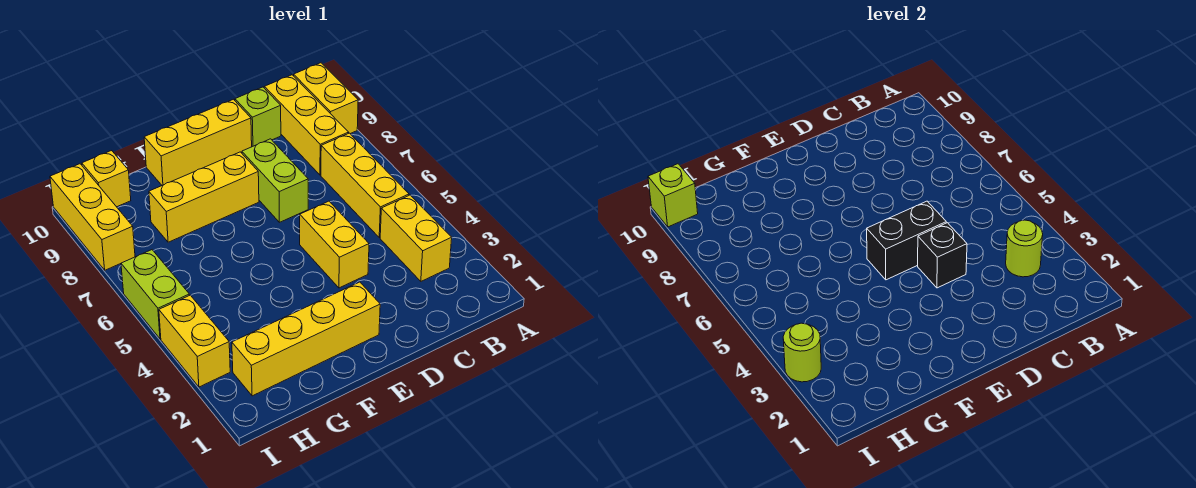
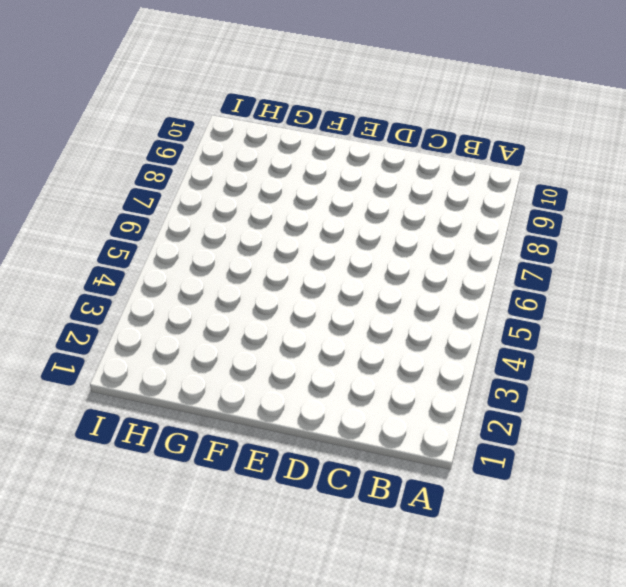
none -> yellow brick A9:A10 level 1
none -> yellow brick B3:B4 level 1
none -> yellow brick B5:B7 level 1

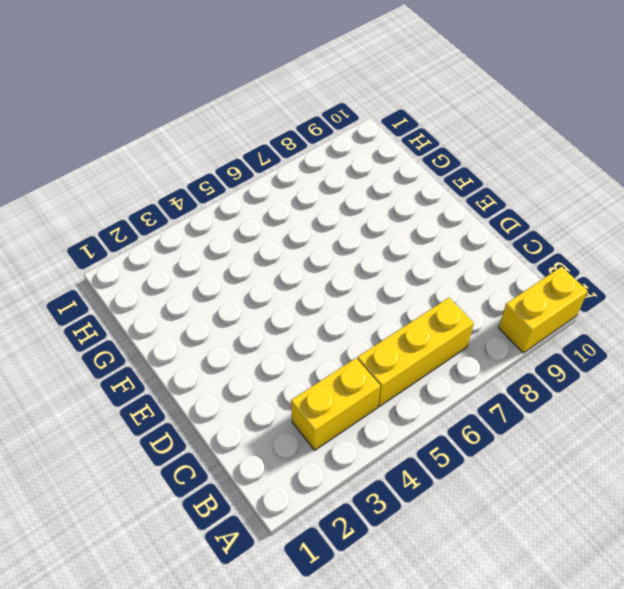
none -> yellow brick B8:B10 level 1
none -> lime brick C10 level 1
none -> yellow brick D4:D5 level 1

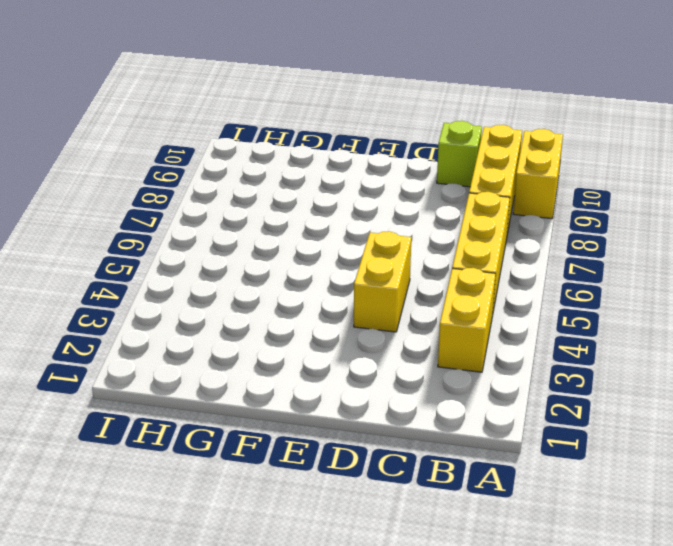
none -> lime brick D7:D8 level 1
none -> yellow brick D10:F10 level 1
none -> yellow brick E2:H2 level 1

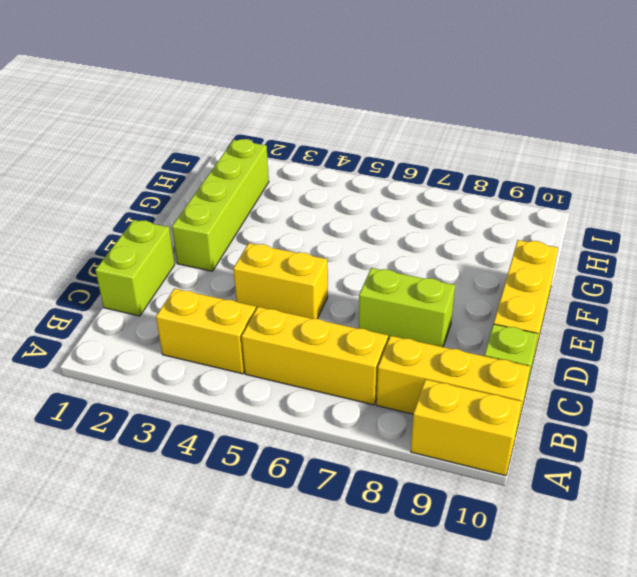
lime brick C1:D1 level 1 -> lime brick I5:I6 level 1
lime brick E2:H2 level 1 -> yellow brick E2:H2 level 1
none -> yellow brick E8:G8 level 1
none -> yellow brick H10 level 1
none -> yellow brick I3:I4 level 1

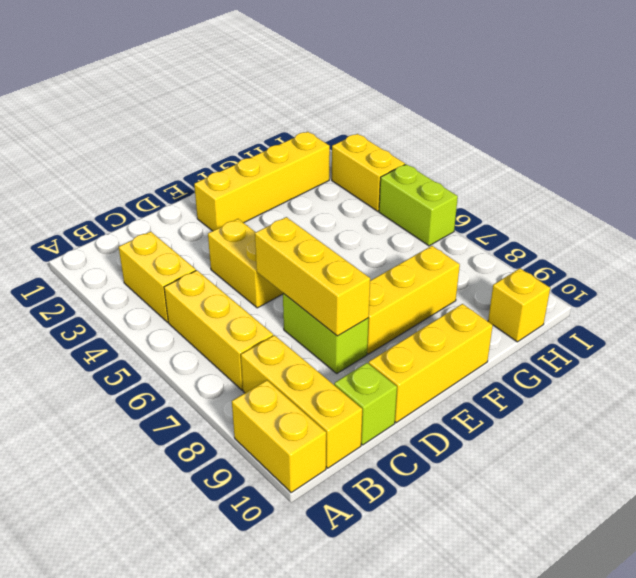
yellow brick D6:D8 level 2 -> yellow brick I8:I10 level 1
none -> lime round brick B3 level 2
none -> black brick D4 level 2
none -> black brick D5:E5 level 2

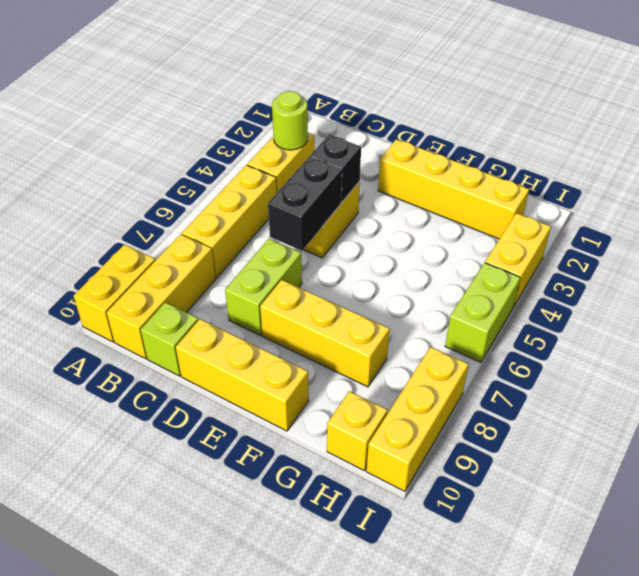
black brick D5:D6 level 2 -> black brick D5:E5 level 2
none -> lime round brick I3 level 2
none -> lime brick I10 level 2

